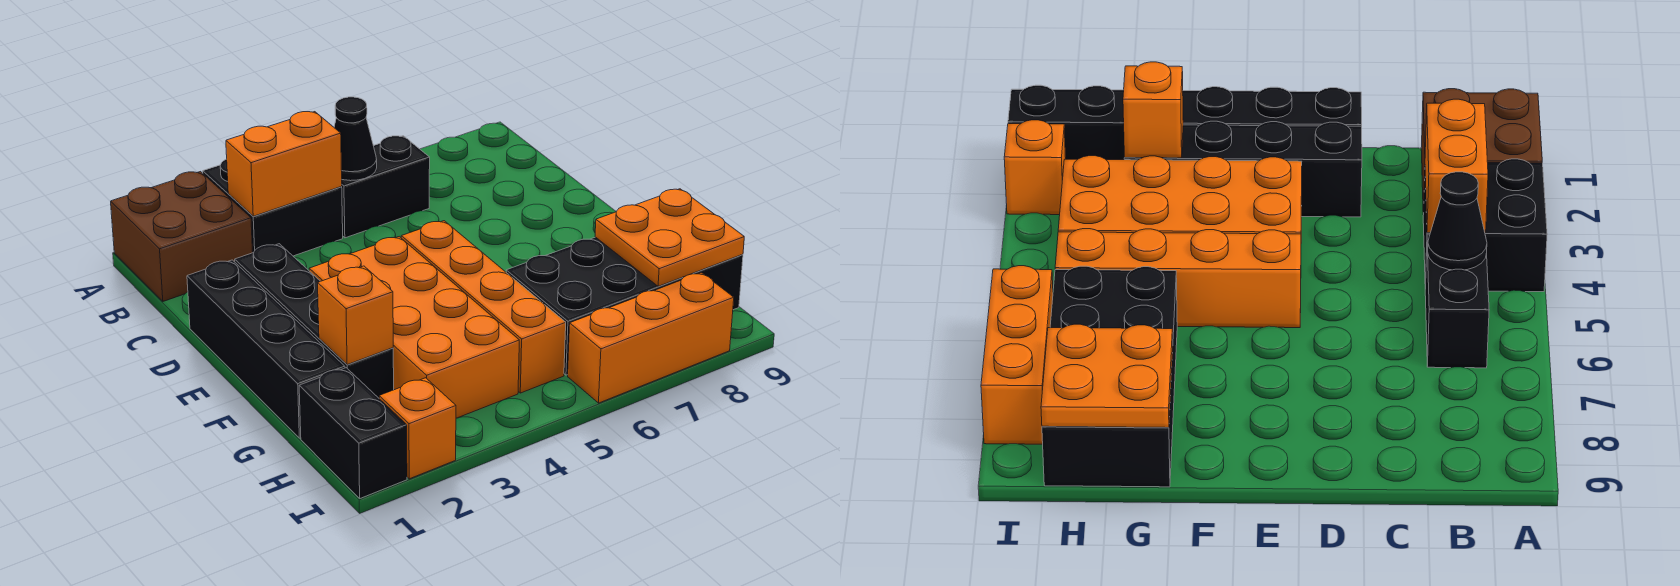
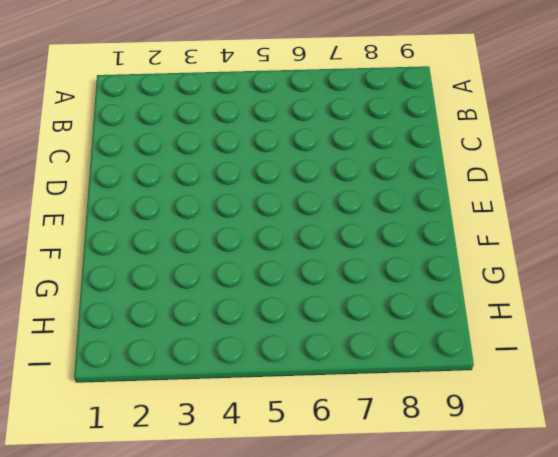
none -> brown brick A1:B2 level 1
none -> black brick A3:B4 level 1
none -> black brick B5:B6 level 1

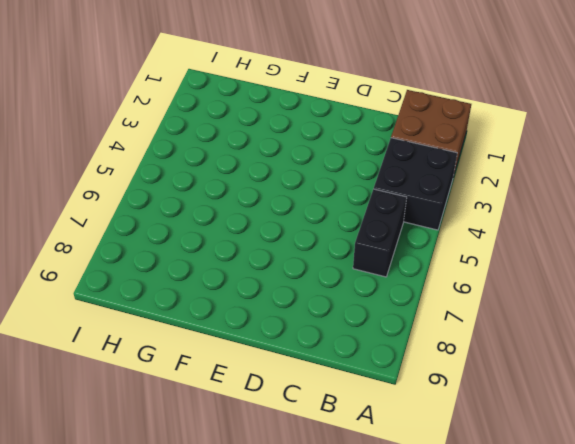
none -> black brick D1:G1 level 1
none -> black brick D2:G2 level 1
none -> orange brick E3:H4 level 1

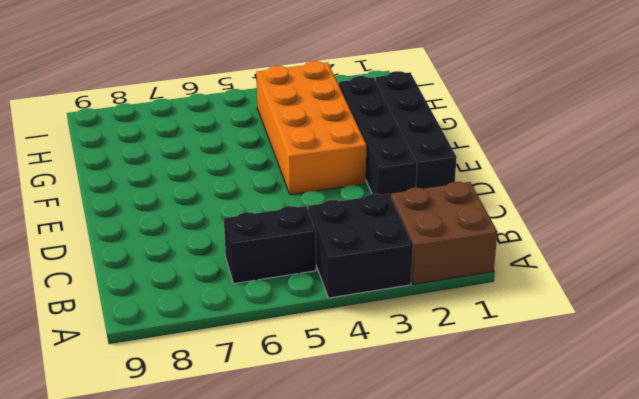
none -> orange brick E5:H5 level 1
none -> black brick G6:H9 level 1
none -> black brick H1:I1 level 1

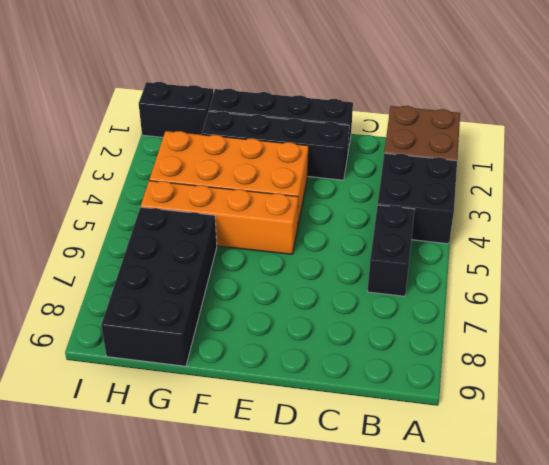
none -> orange brick I2 level 1
none -> orange brick I6:I8 level 1
none -> orange brick B3:B4 level 2

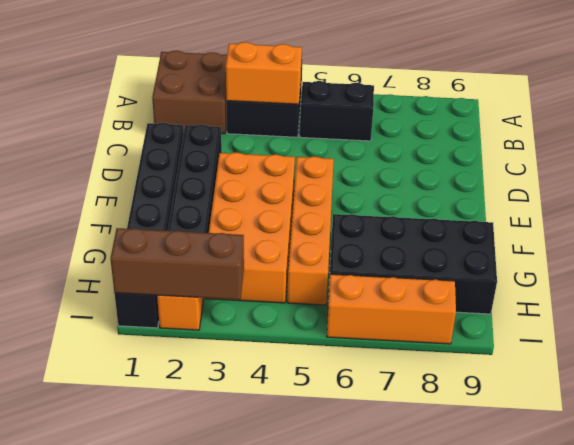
brown brick I1:I3 level 2 -> none
none -> black cone B5 level 2
none -> orange brick G2 level 2
none -> orange plate G8:H9 level 2

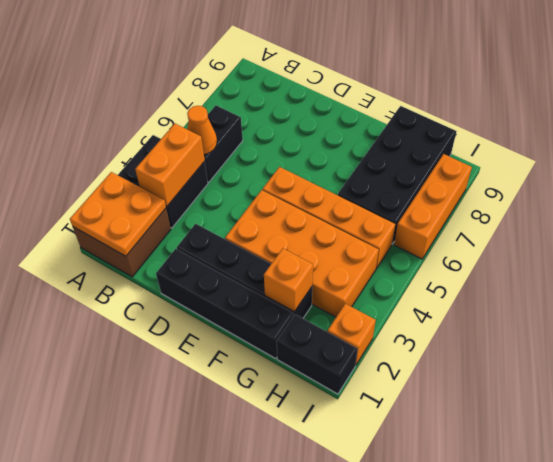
orange plate A1:B2 level 2 -> orange plate G8:H9 level 2
orange cone B5 level 2 -> black cone B5 level 2

